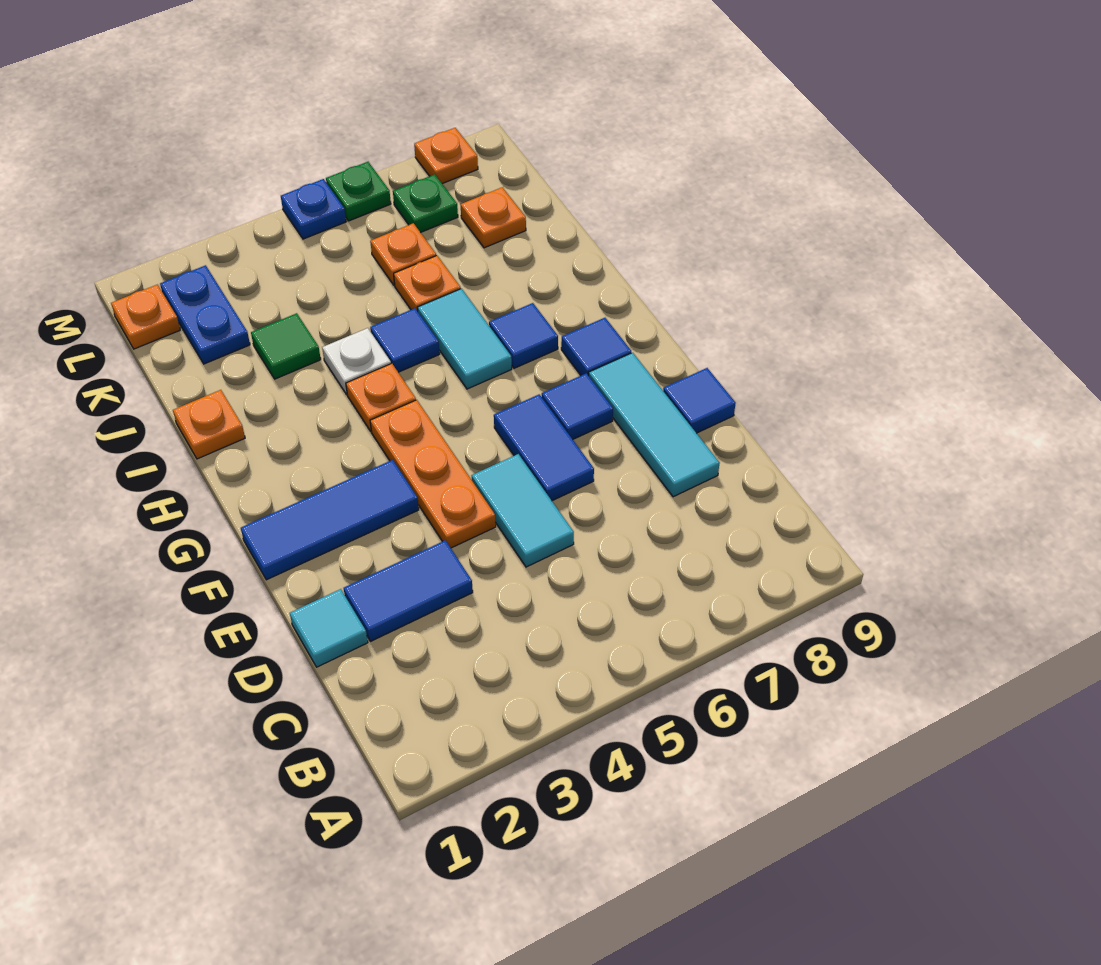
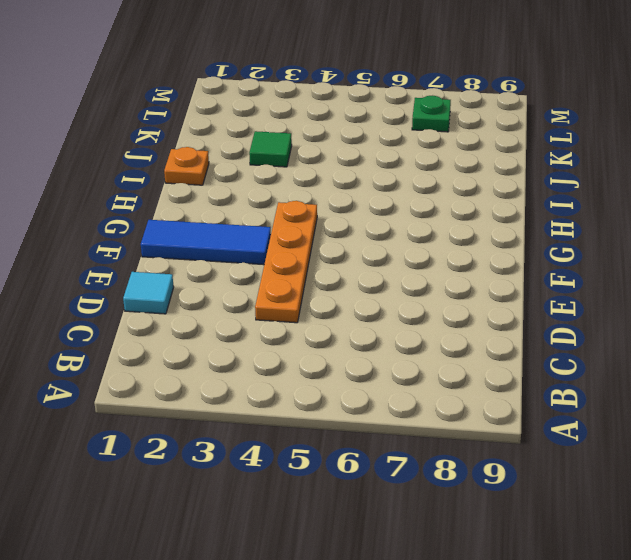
orange plate D4:G4 level 1 -> orange plate E4:G4 level 1
none -> blue tile D2:D3 level 1
none -> cyan tile D5:E5 level 1
none -> cyan tile D8:F8 level 1

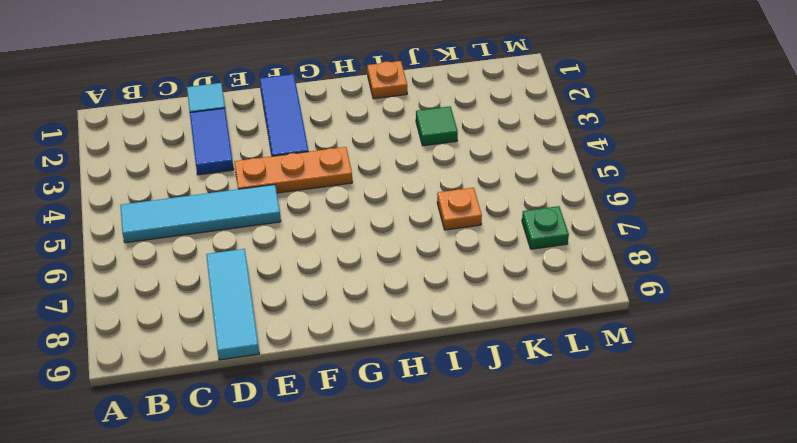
cyan tile B5:E5 level 1 -> cyan tile D5:E5 level 1
cyan tile D7:D9 level 1 -> cyan tile D8:F8 level 1
none -> blue tile E6:F6 level 1
none -> blue tile E9 level 1
none -> blue tile F7 level 1

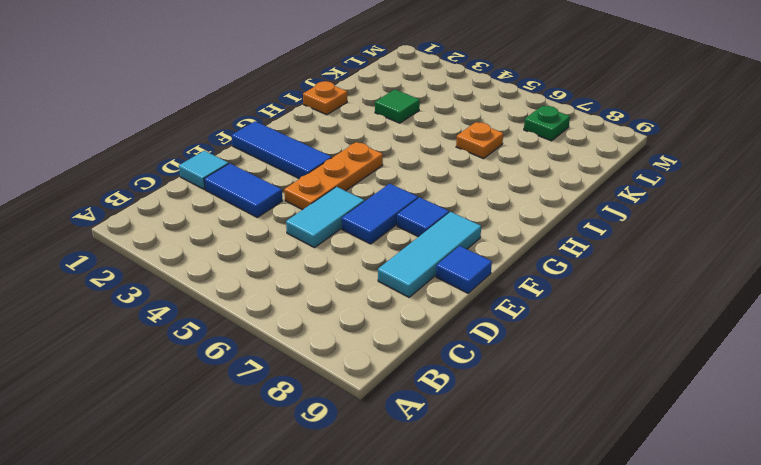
none -> blue tile G8 level 1
none -> orange plate H4 level 1
none -> cyan tile H6:I6 level 1

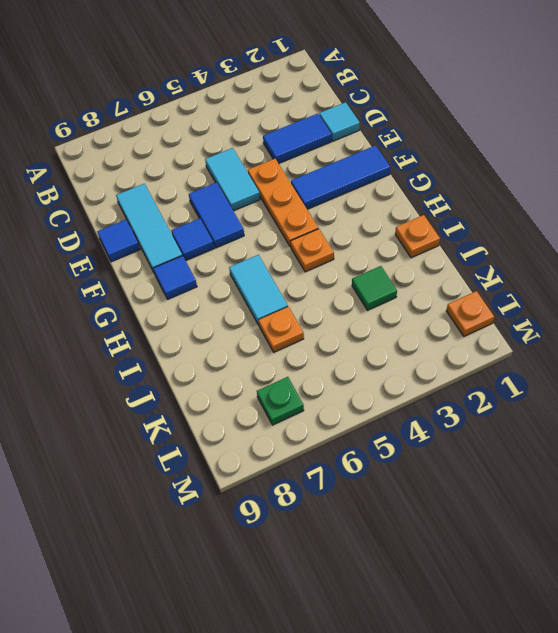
none -> blue tile H7 level 1
none -> white plate I4 level 1
none -> blue tile I5 level 1

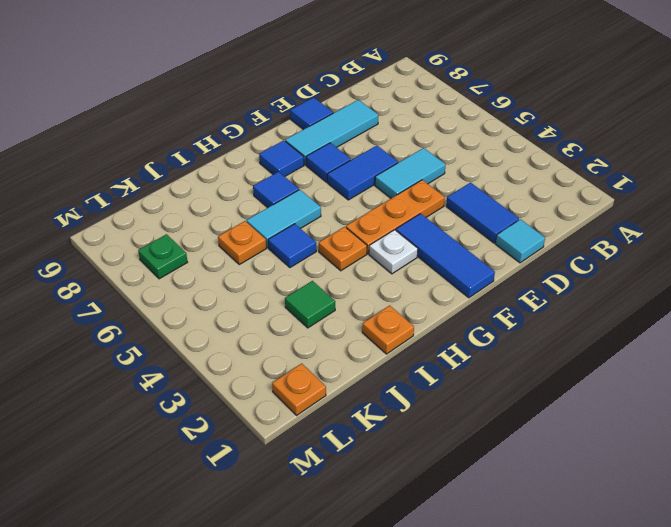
white plate G3 level 1 -> white plate I4 level 1
none -> blue plate K2:L2 level 1
none -> orange plate K6 level 1
none -> orange plate K8 level 1

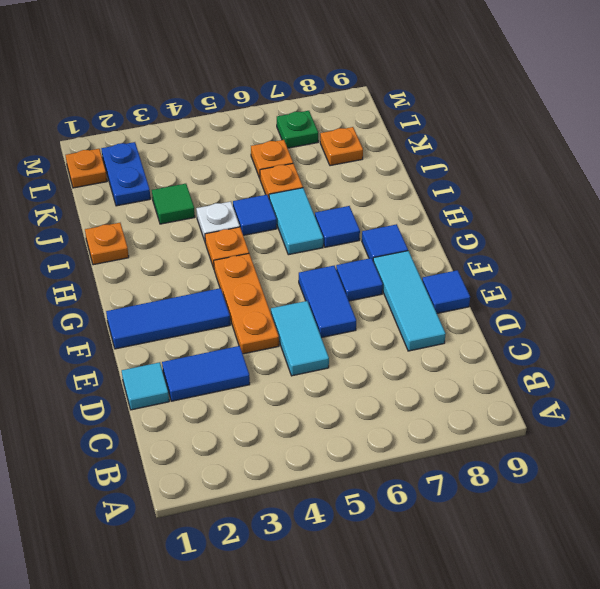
none -> blue plate M5 level 1
none -> green plate M6 level 1
none -> orange plate M8 level 1

